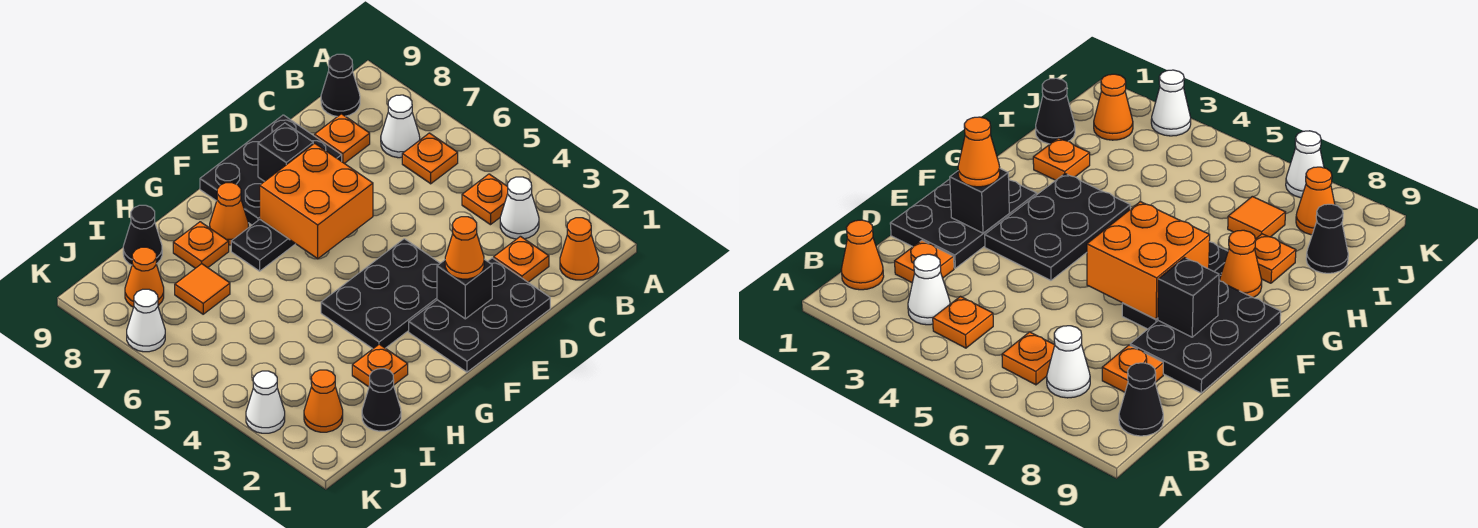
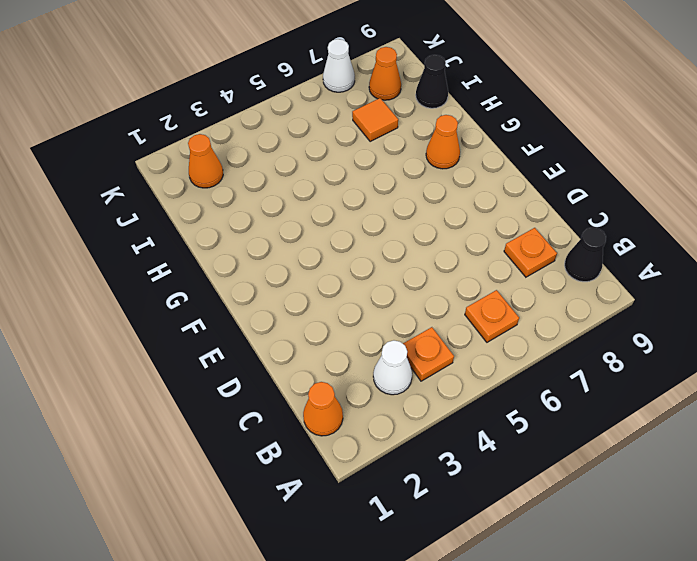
none -> white cone B7 level 1
none -> orange plate C2 level 1
none -> black plate D1:F2 level 1

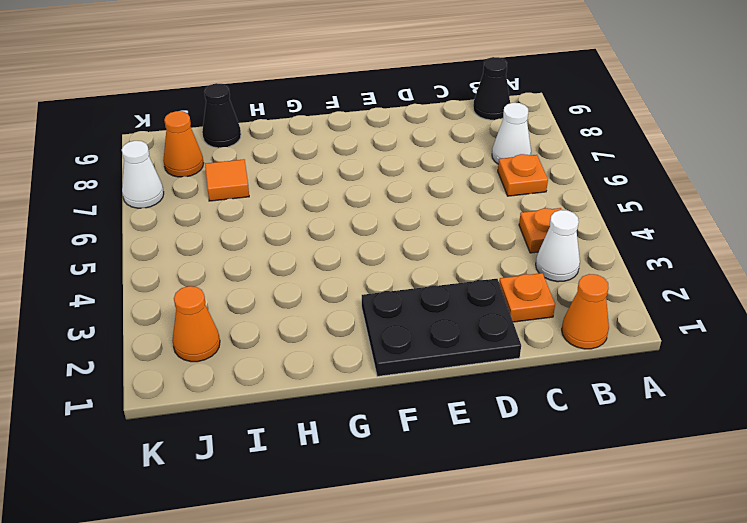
none -> orange plate C8 level 1
none -> black plate D8:F9 level 1
none -> black plate E3:G4 level 1

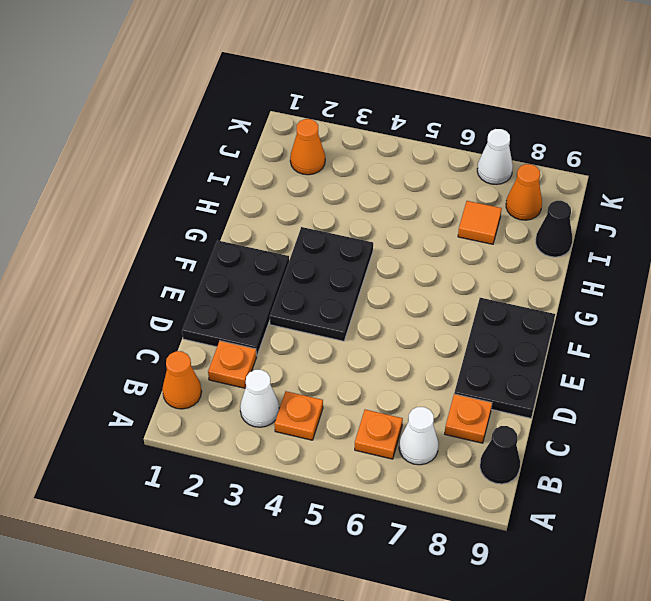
none -> black plate E7:G7 level 1
none -> orange cone G8 level 1
none -> orange plate H2 level 1

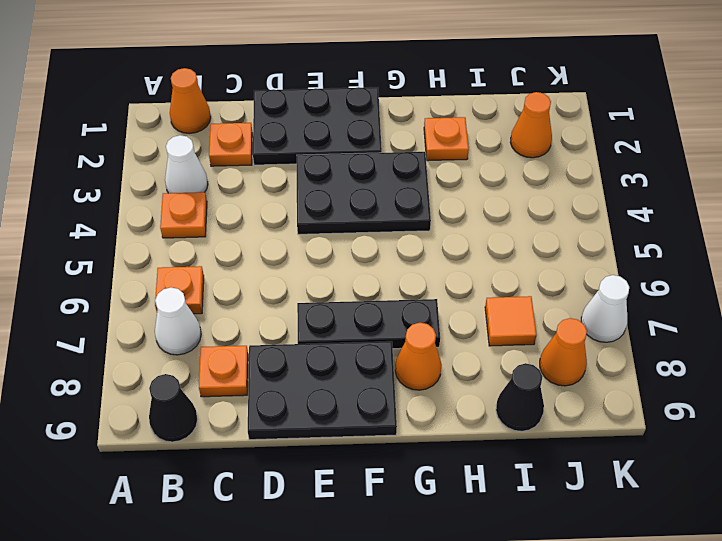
none -> orange plate H8 level 1
none -> black cone I1 level 1
none -> white cone K3 level 1

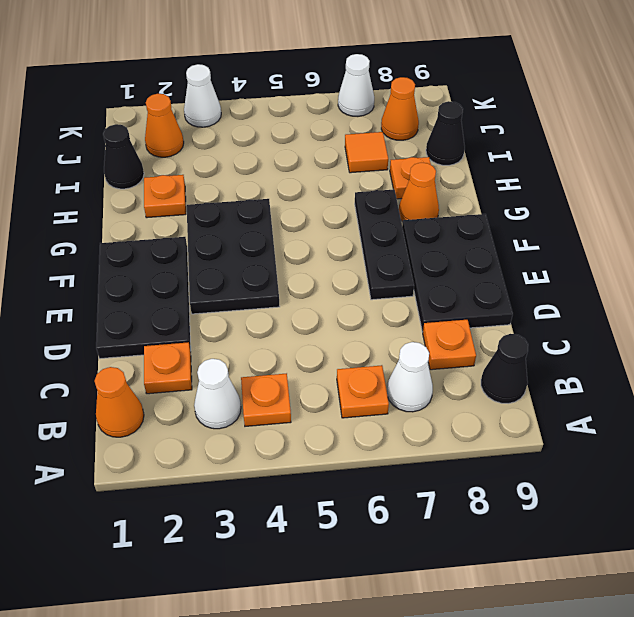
none -> black brick E2 level 2
none -> orange brick E6:F7 level 2
none -> black brick E8 level 2

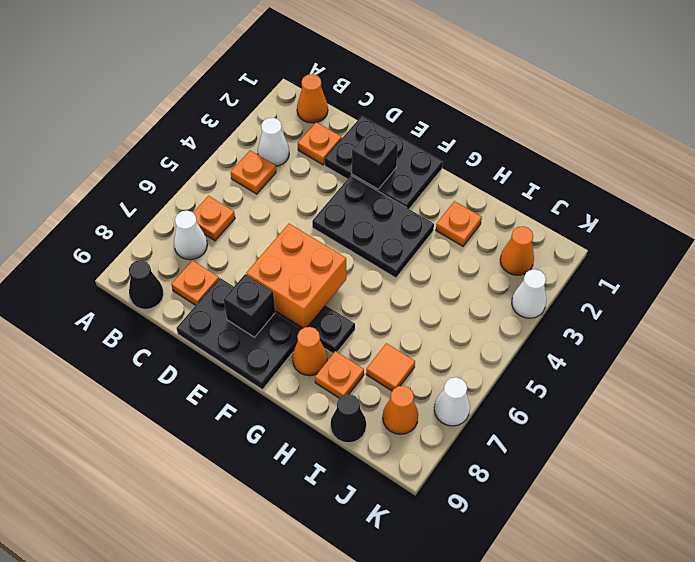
none -> black cone I1 level 1
none -> orange cone E2 level 3

